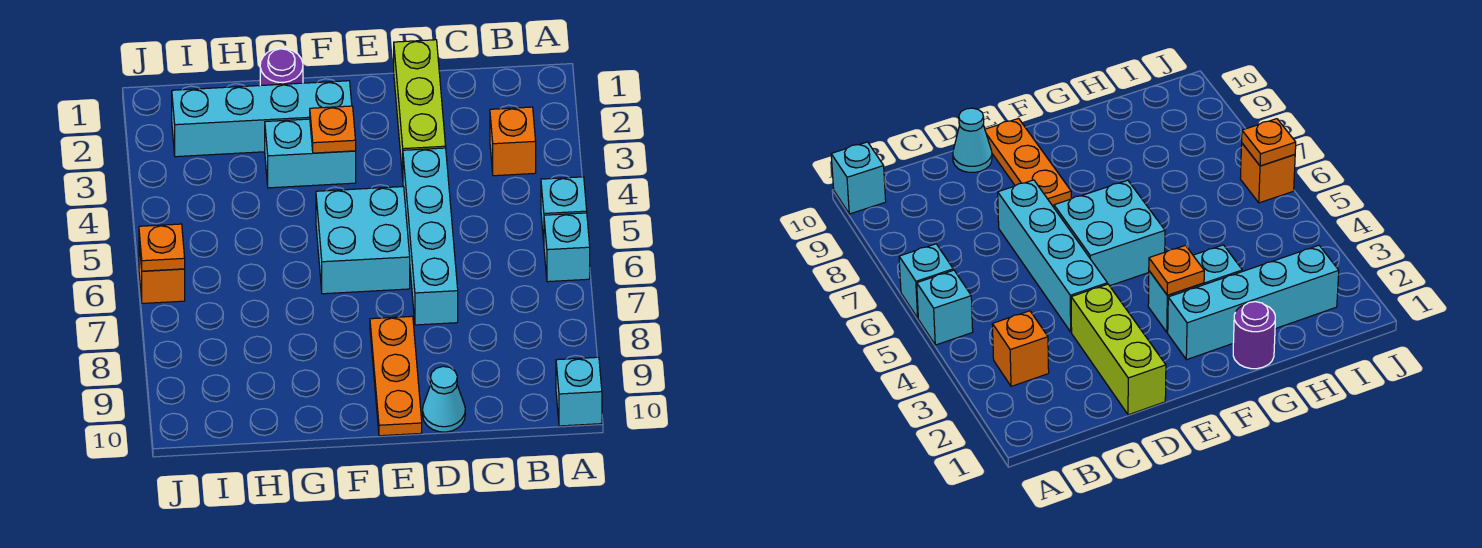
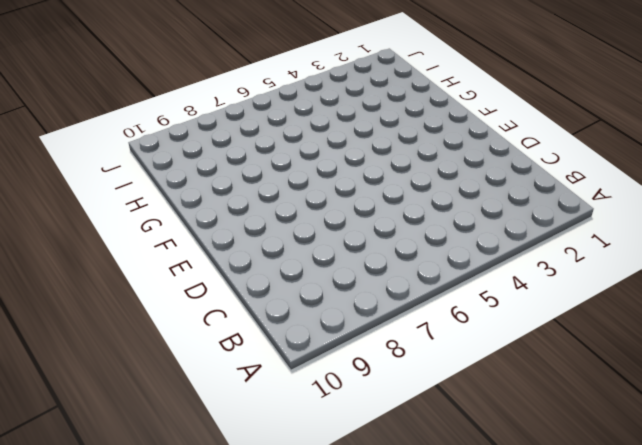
none -> cyan brick A5 level 1
none -> cyan brick A6 level 1
none -> cyan brick A10 level 1

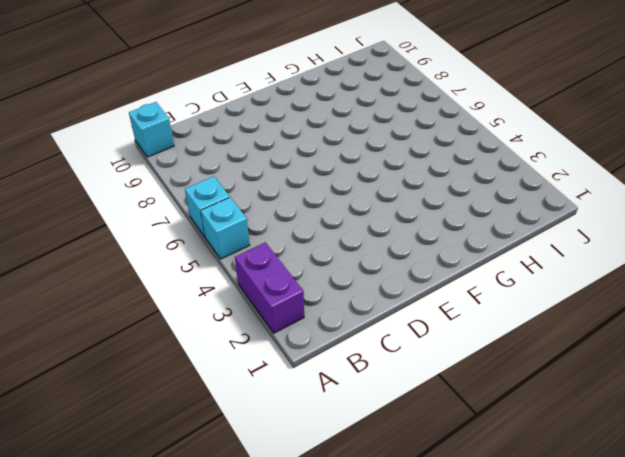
purple brick A2:A3 level 1 -> none
none -> orange brick B3 level 1
none -> lime brick D1:D3 level 1
none -> cyan brick D4:D7 level 1

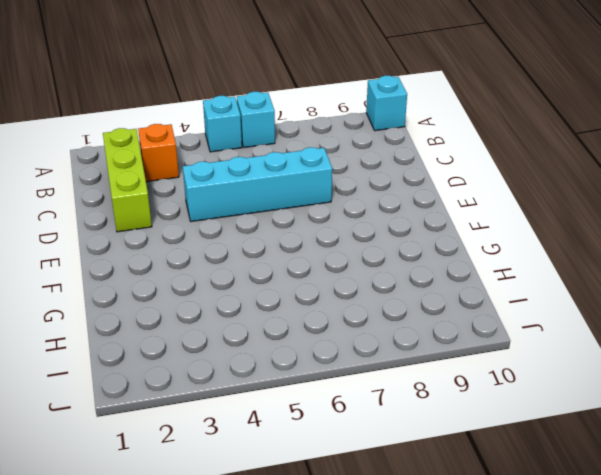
lime brick B2:D2 level 1 -> lime brick D1:D3 level 1
none -> cyan cone D10 level 1
none -> cyan brick E5:F6 level 1
none -> orange plate E8:E10 level 1

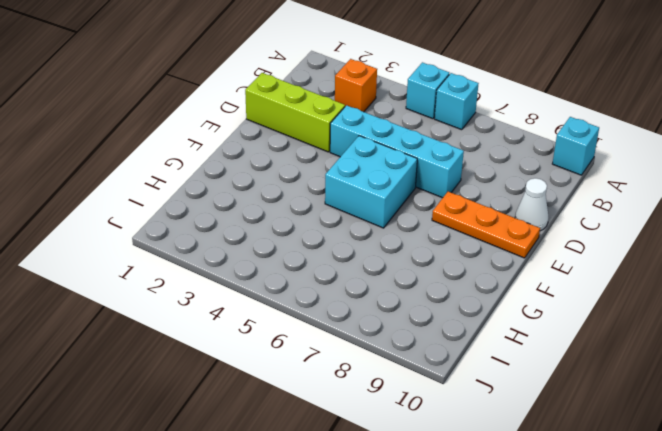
white cone D10 level 1 -> cyan cone D10 level 1
none -> cyan brick F2:I2 level 1
none -> cyan brick F3:G3 level 1
none -> purple round brick G1 level 1

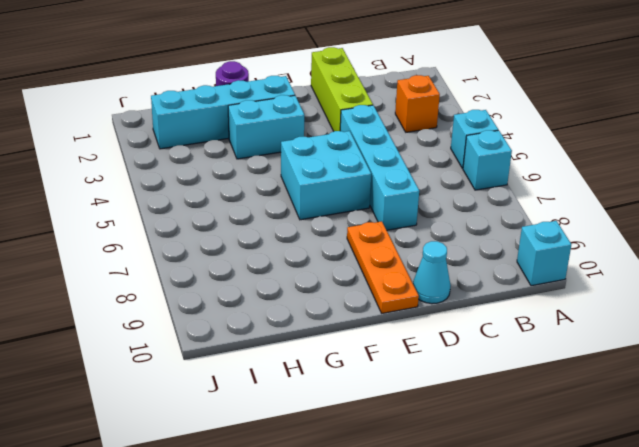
none -> orange brick J6 level 1
none -> orange plate F3 level 2
none -> orange plate J6 level 2

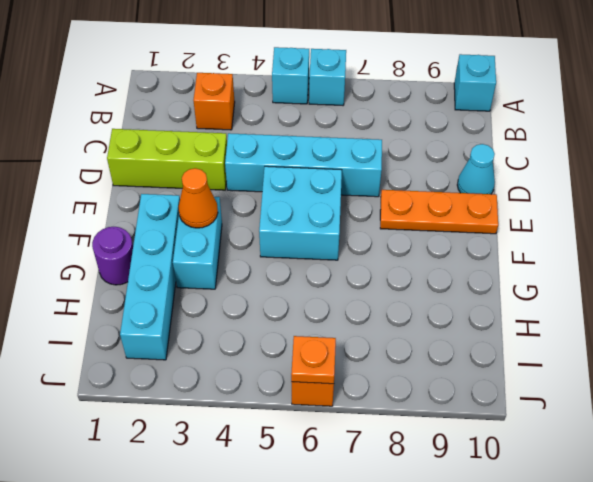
orange cone F3 level 2 -> orange plate F3 level 2

